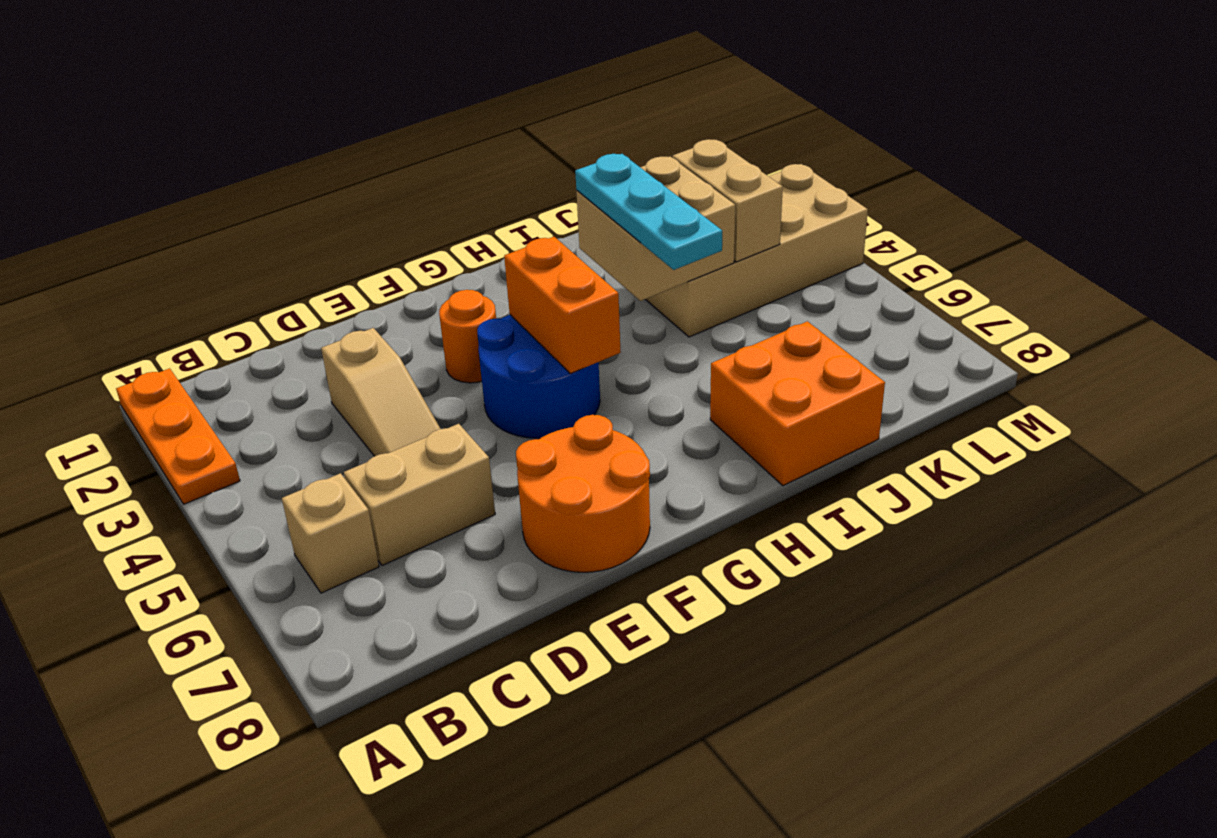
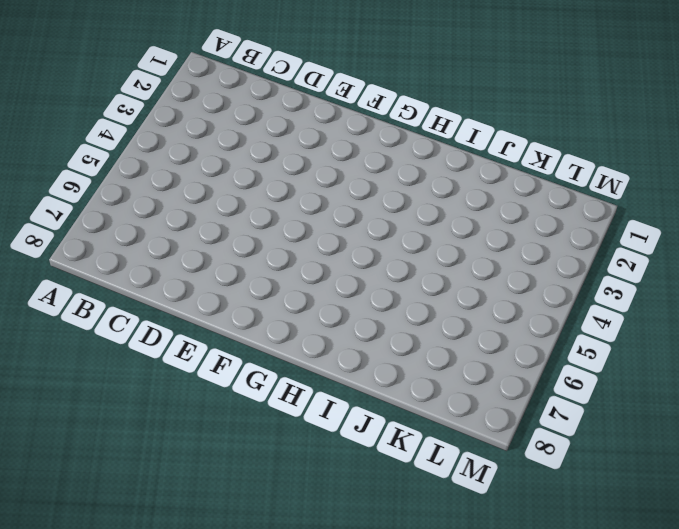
none -> orange plate A1:A3 level 1
none -> tan brick B6 level 1
none -> tan brick C6:D6 level 1

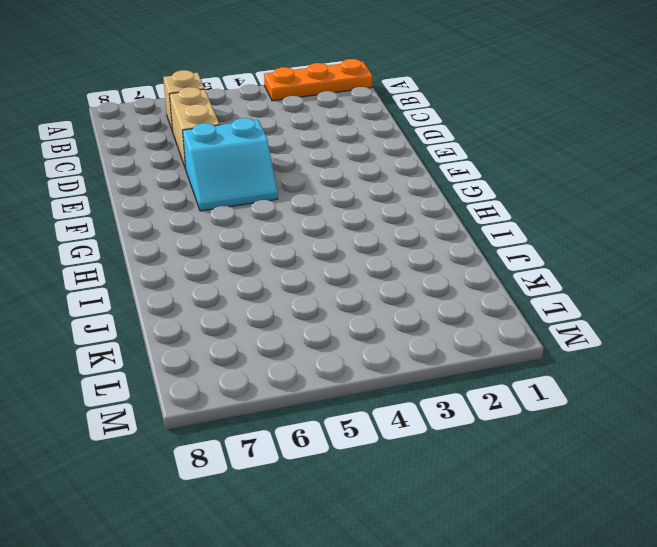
cyan slope E5:F6 level 1 top E -> blue round brick F4:G5 level 1
none -> tan slope D3:D5 level 1 top 3
none -> orange round brick E7:F8 level 1
none -> orange round brick F3 level 1

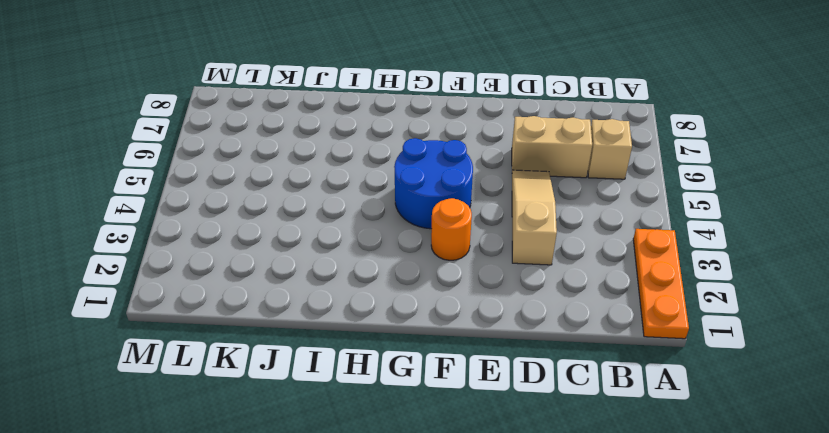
none -> orange round brick E7:F8 level 1
none -> orange brick I7:J8 level 1
none -> tan brick J3:M4 level 1

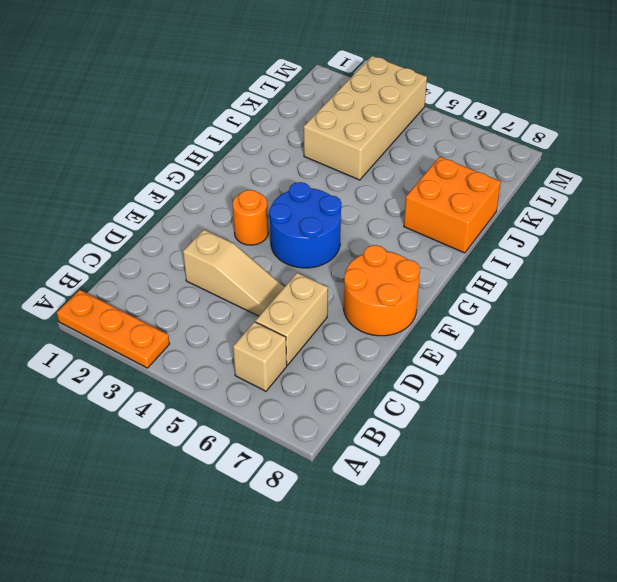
none -> orange brick G4:G5 level 2
none -> tan brick I3:J4 level 2
none -> tan brick K3:K4 level 2

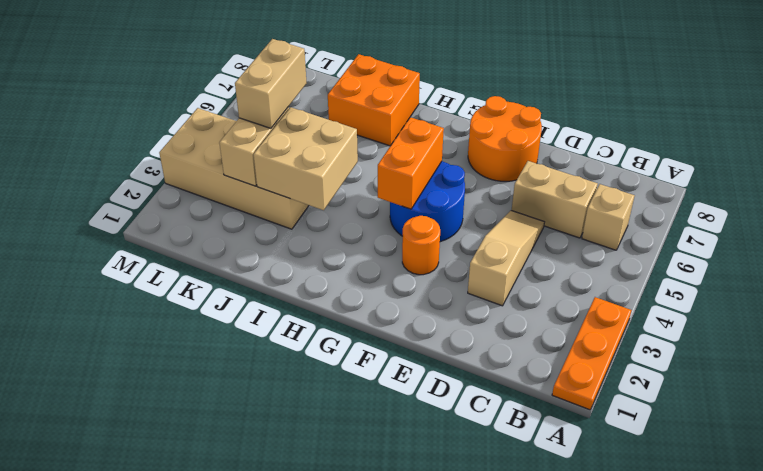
tan brick K4:K5 level 3 -> none
none -> cyan plate I3:I5 level 3

